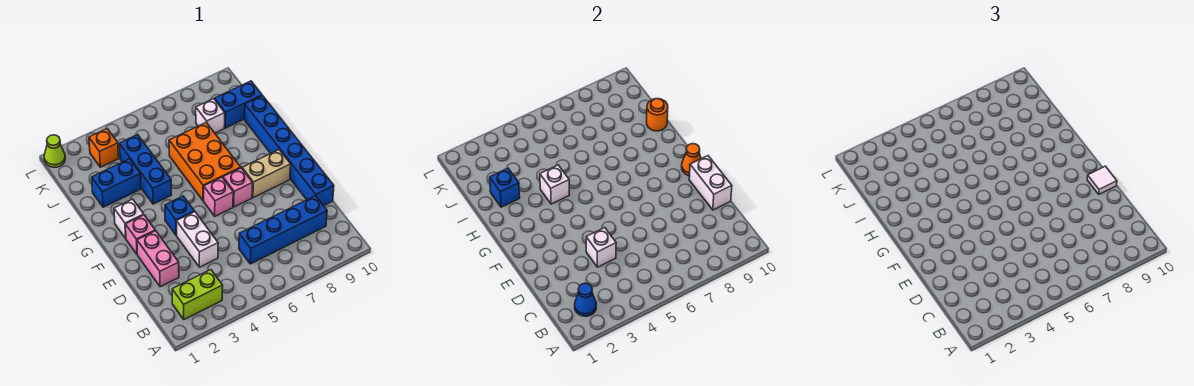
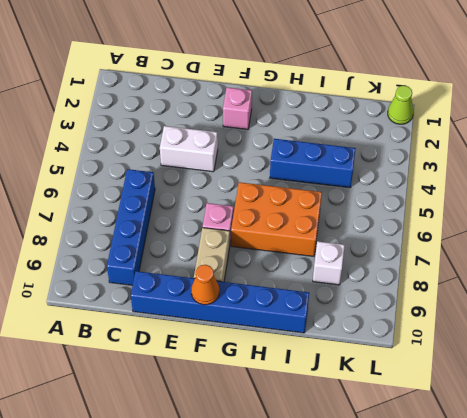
none -> lime brick B2:B3 level 1
none -> pink brick D2:E2 level 1
none -> blue brick F4 level 1

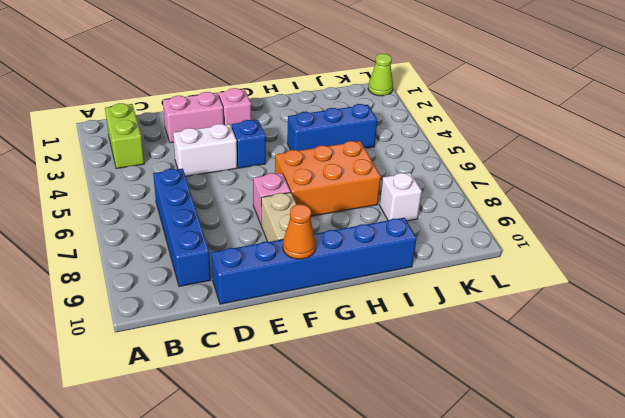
none -> pink brick F6 level 1
none -> white brick G2 level 1
none -> blue brick I2:I3 level 1

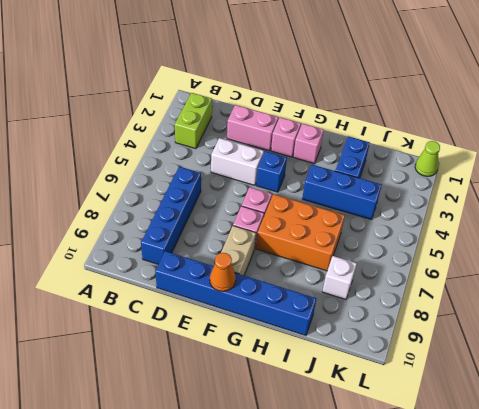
pink brick G2 level 1 -> white brick G2 level 1
none -> blue brick J9:J10 level 1
none -> orange brick K3 level 1
none -> blue cone B2 level 2

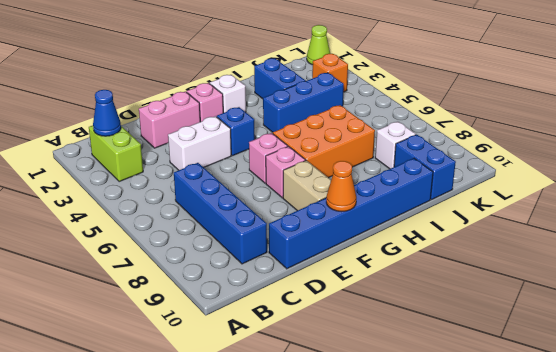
none -> white brick D4 level 2
none -> white brick D10:E10 level 2
none -> white brick H4 level 2

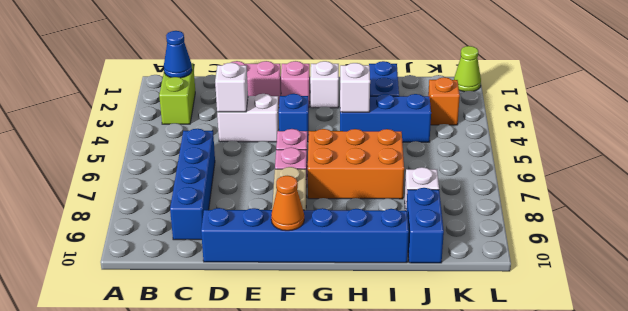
none -> white brick D10:E10 level 2
none -> blue brick I2 level 2
none -> orange round brick I10 level 2

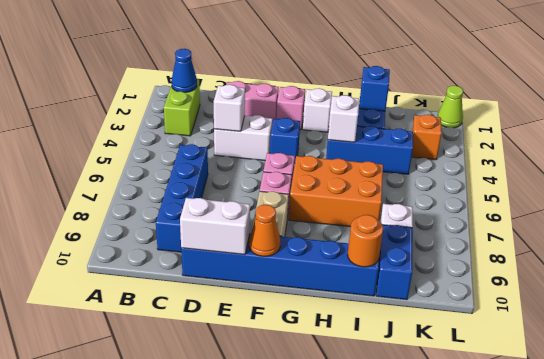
none -> white tile E10 level 3

